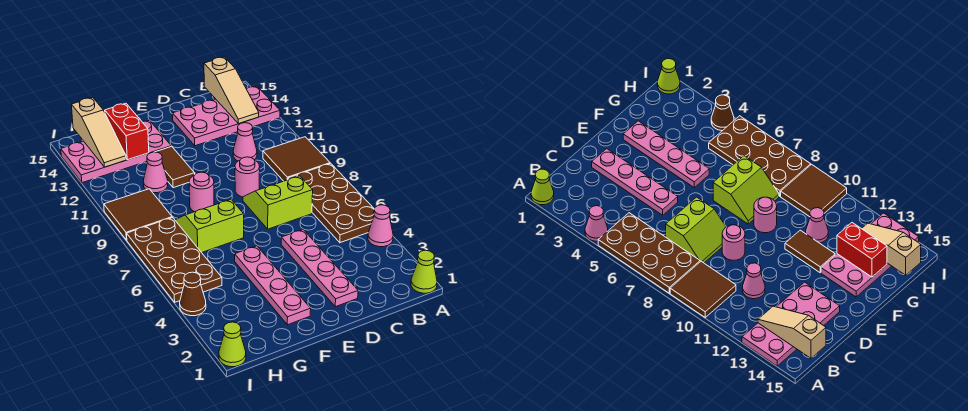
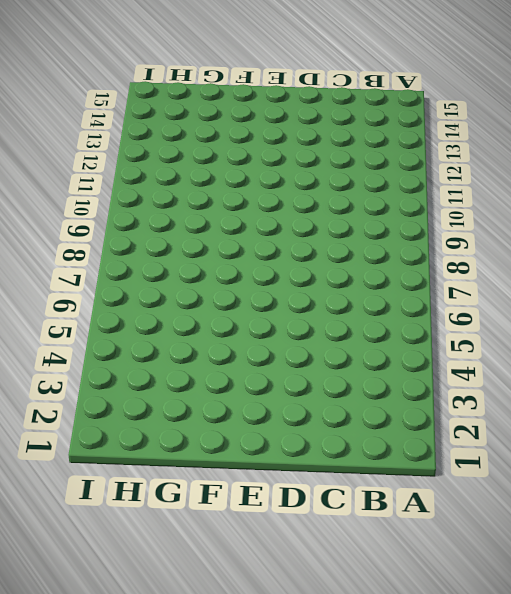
none -> lime cone A1 level 1
none -> pink cone A4 level 1
none -> brown plate A5:B8 level 1

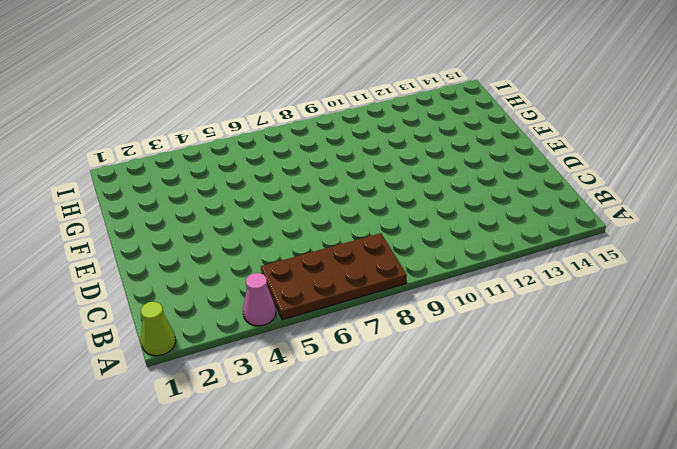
none -> brown tile A9:B10 level 1
none -> pink plate A13:D14 level 1
none -> lime slope C7:D8 level 1 top 7

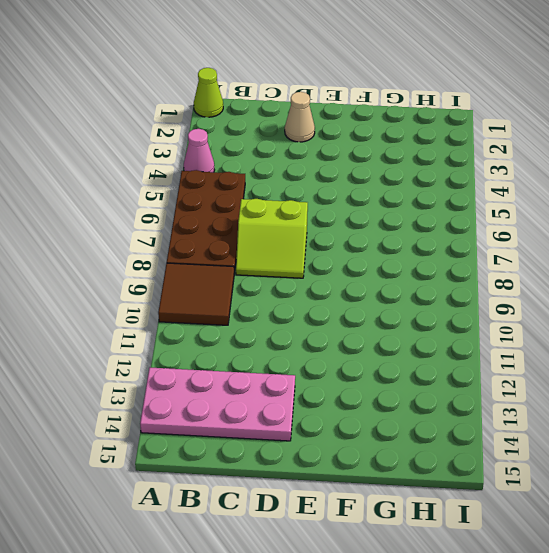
tan cone D2 level 1 -> pink plate D2:D5 level 1
none -> pink cone C11 level 1
none -> pink round brick D9 level 1
none -> pink plate F2:F5 level 1

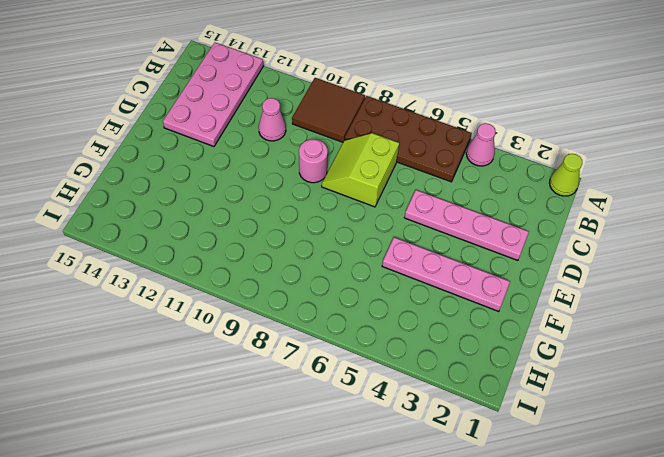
none -> lime slope F7:G8 level 1 top 7
none -> pink round brick F9 level 1
none -> brown tile F11:F12 level 1

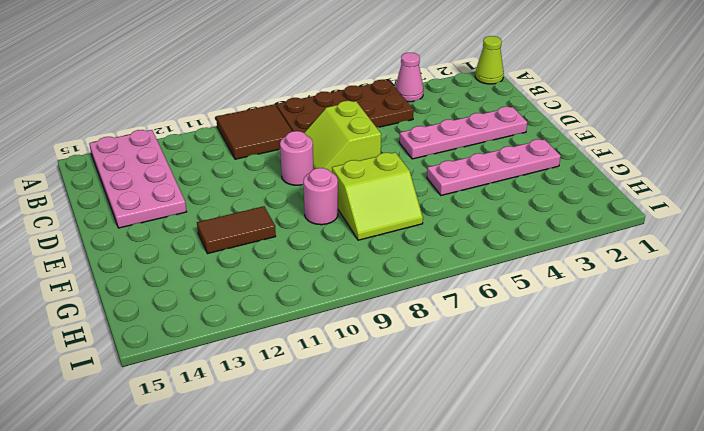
lime slope F7:G8 level 1 top F -> lime slope F7:G8 level 1 top 7
none -> pink cone C11 level 1
none -> pink plate F13:I14 level 1
none -> pink cone G11 level 1

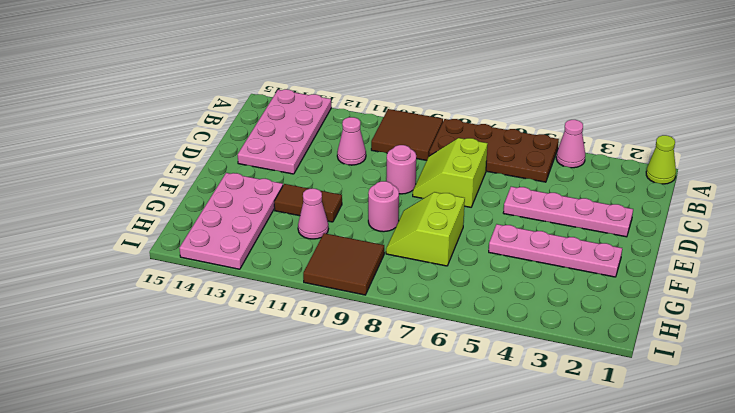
none -> brown plate H5:I8 level 1
none -> lime cone I1 level 1
none -> brown cone I4 level 1

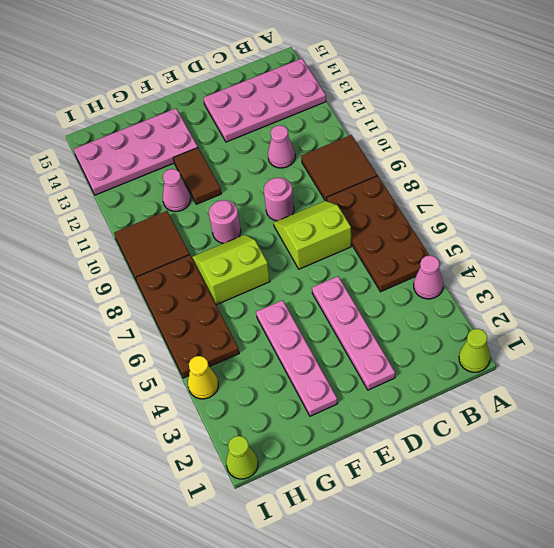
yellow cone I4 level 1 -> brown cone I4 level 1
none -> tan slope B13:B15 level 2 top 15
none -> red brick G13:G14 level 2
none -> tan slope H13:H15 level 2 top 15

